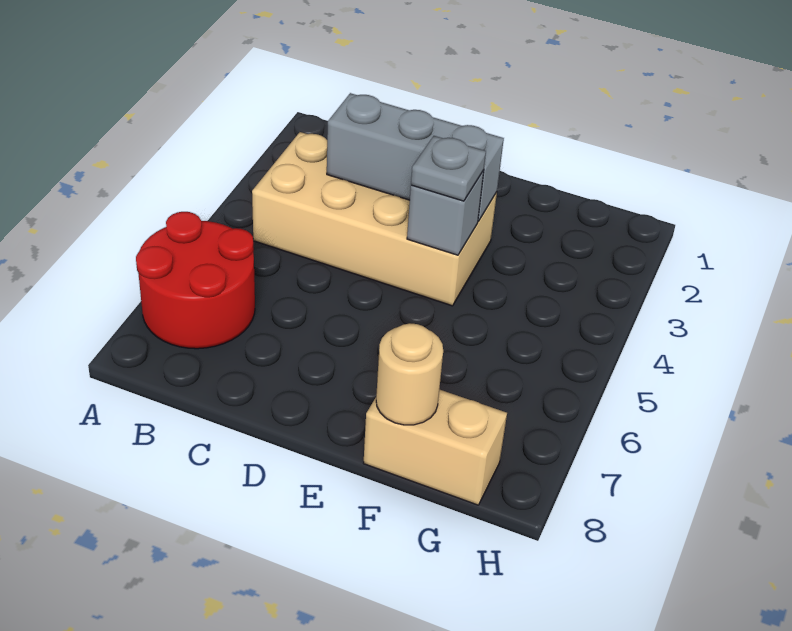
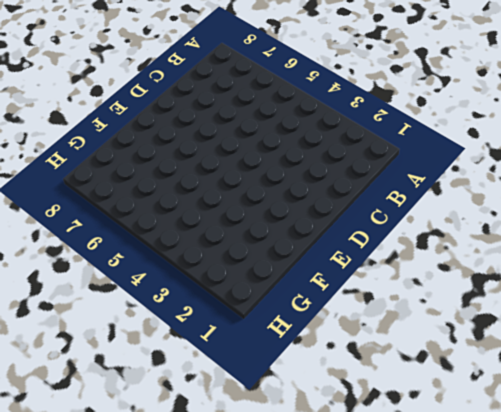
none -> red round brick A6:B7 level 1
none -> tan brick B3:E4 level 1

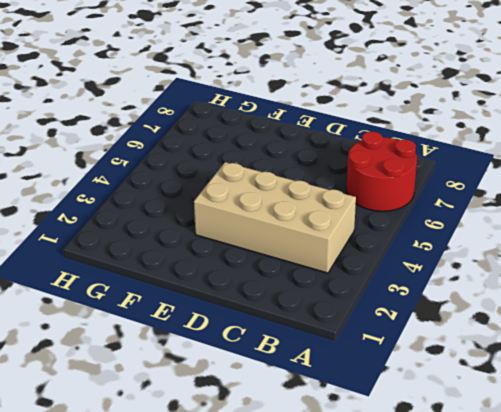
none -> tan brick F8:G8 level 1
none -> grey brick C3:E3 level 2

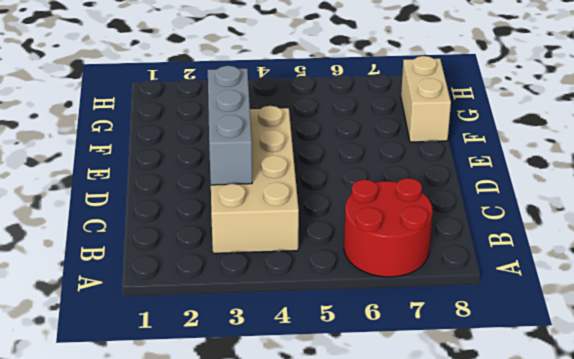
none -> grey brick E4 level 2
none -> tan round brick F8 level 2

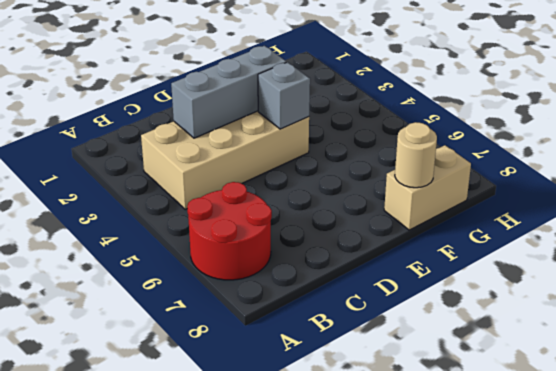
none -> grey plate E4 level 3

